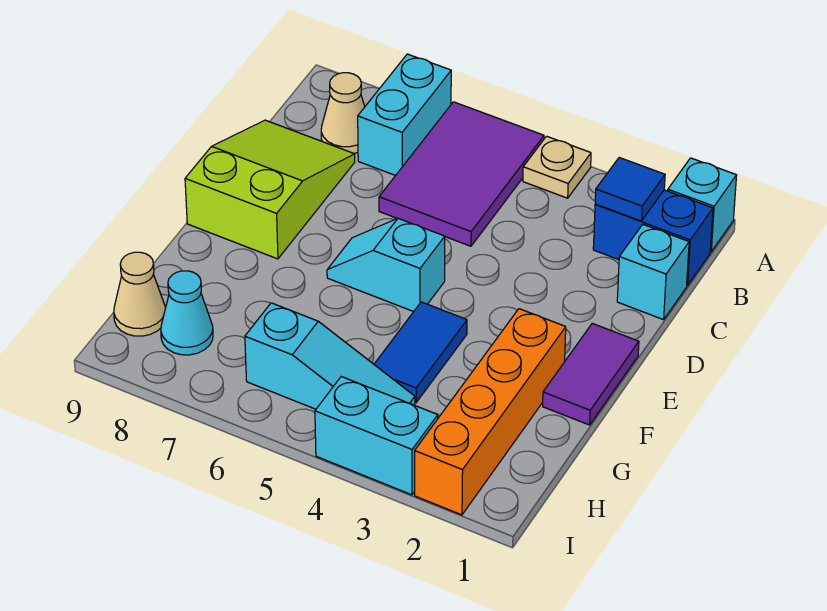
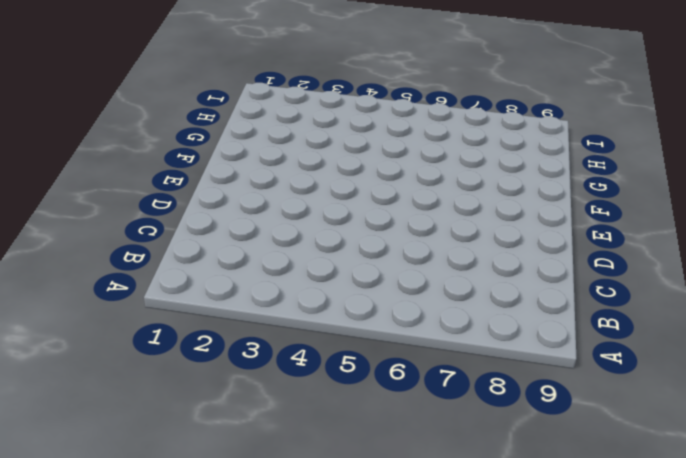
none -> cyan brick A1 level 1
none -> tan plate A4 level 1
none -> purple tile A5:C6 level 1

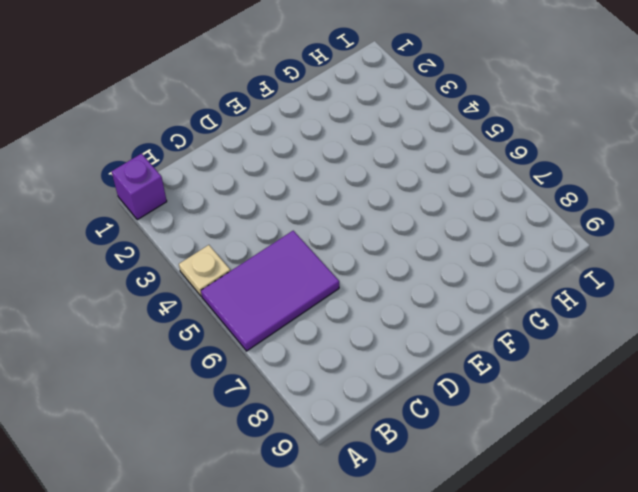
purple brick A1 level 1 -> cyan brick A1 level 1
none -> cyan brick A7:B7 level 1
none -> blue brick B1:B2 level 1
none -> tan cone B8 level 1

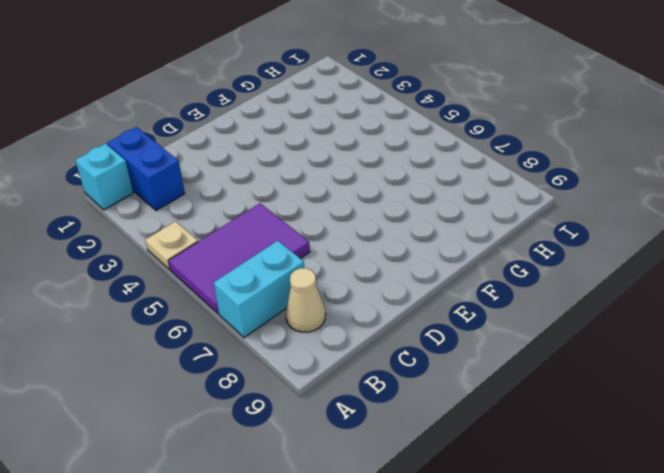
none -> cyan brick C1 level 1
none -> lime slope C8:E9 level 1 top E
none -> purple tile E1:F1 level 1

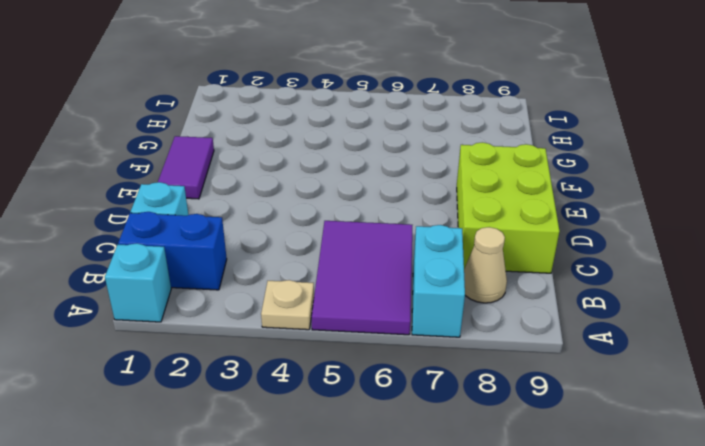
lime brick C8:E9 level 1 -> lime slope C8:E9 level 1 top E
none -> cyan slope E5:E6 level 1 top 5
none -> orange brick F2:I2 level 1
none -> blue tile F4:G4 level 1

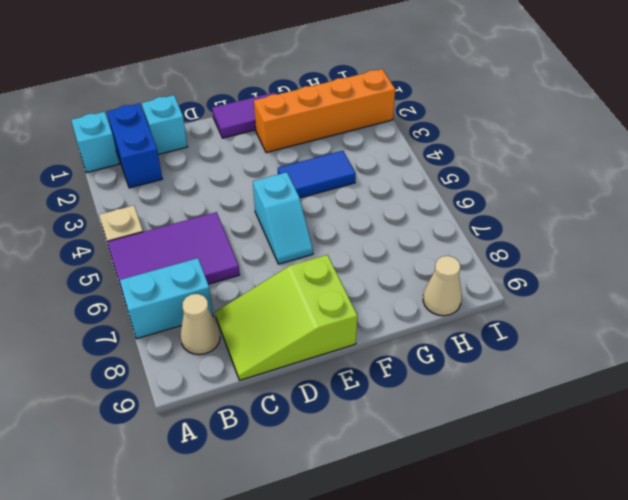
none -> cyan slope H4:H6 level 1 top 6
none -> cyan cone H8 level 1
none -> cyan brick I3:I4 level 1

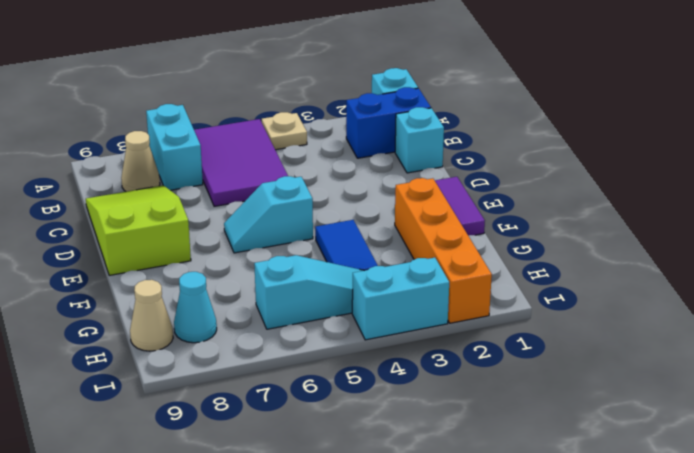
none -> blue tile B2 level 2

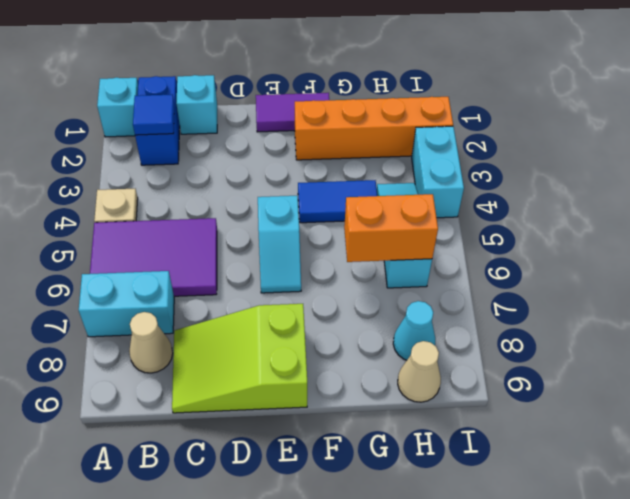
orange brick G6:H6 level 2 -> none

